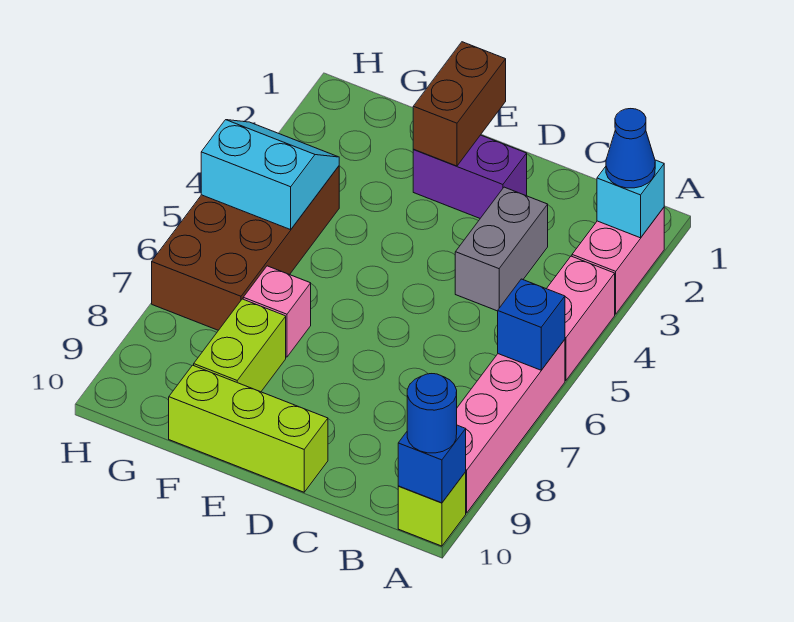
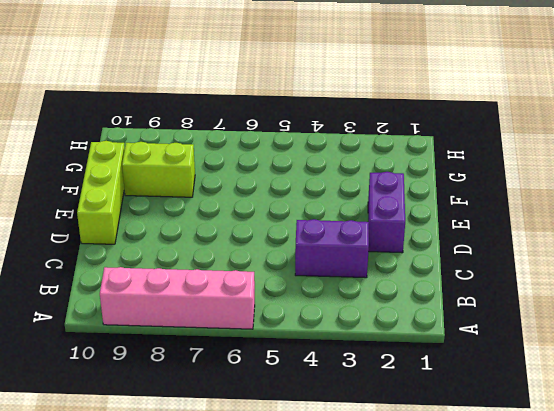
purple brick C3:C4 level 1 -> grey brick C3:C4 level 1
none -> pink brick A2:A3 level 1
none -> pink brick A4:A5 level 1
none -> lime brick A10 level 1

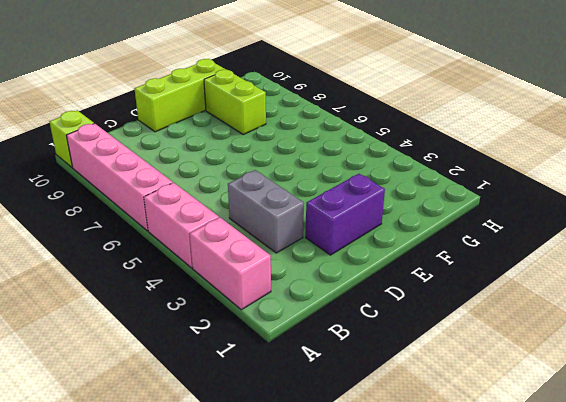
none -> pink brick F7 level 1
none -> brown brick G4:H7 level 1
none -> cyan brick A2 level 2

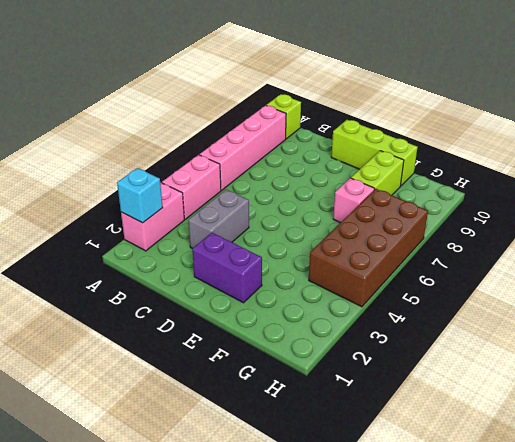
none -> blue brick A6 level 2
none -> blue brick A10 level 2
none -> brown brick E1:E2 level 2

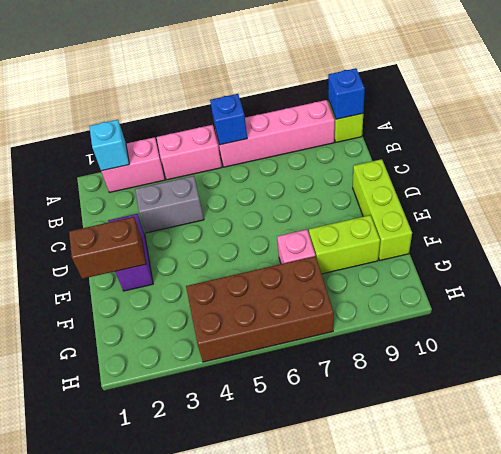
none -> cyan slope G4:H5 level 2 top 5
none -> blue cone A2 level 3
none -> blue round brick A10 level 3

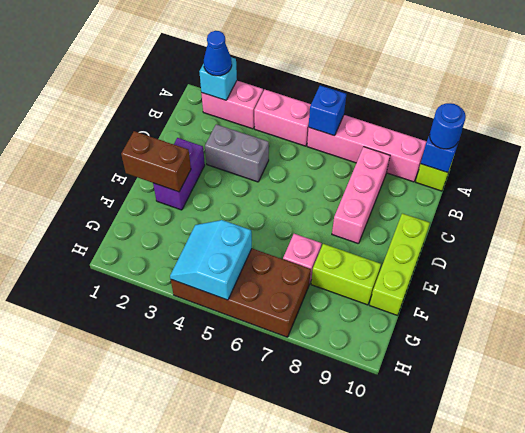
pink brick B8:D8 level 1 -> none

